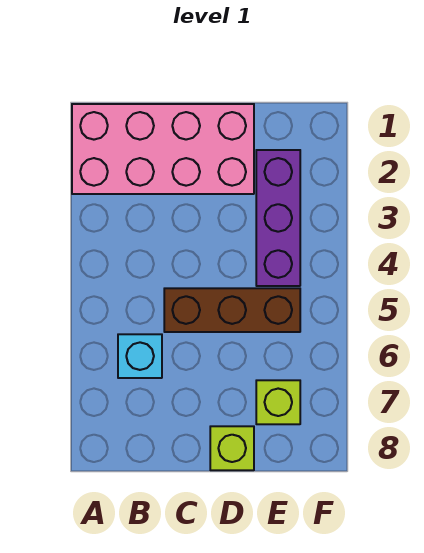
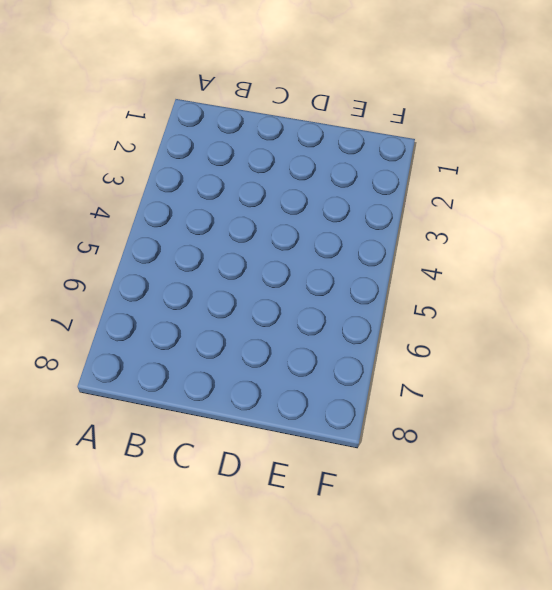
none -> pink brick A1:D2 level 1
none -> cyan brick B6 level 1

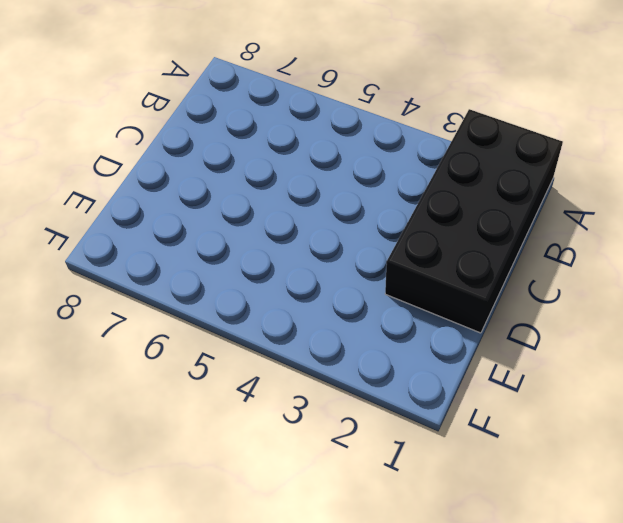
black brick A1:D2 level 1 -> pink brick A1:D2 level 1
none -> cyan brick B6 level 1
none -> brown brick C5:E5 level 1

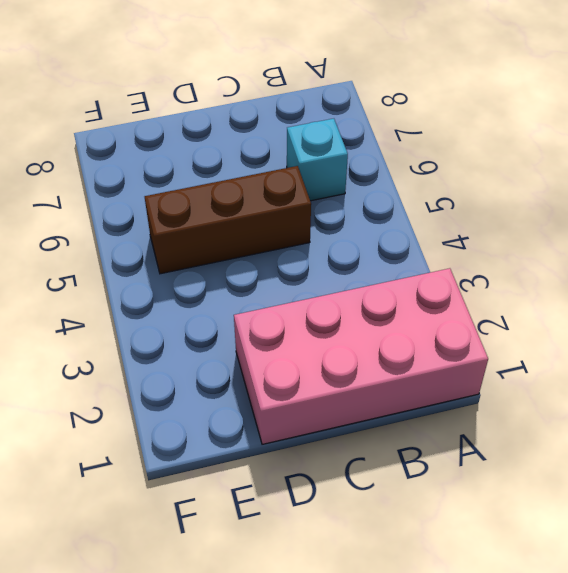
none -> lime brick D8 level 1
none -> purple brick E2:E4 level 1

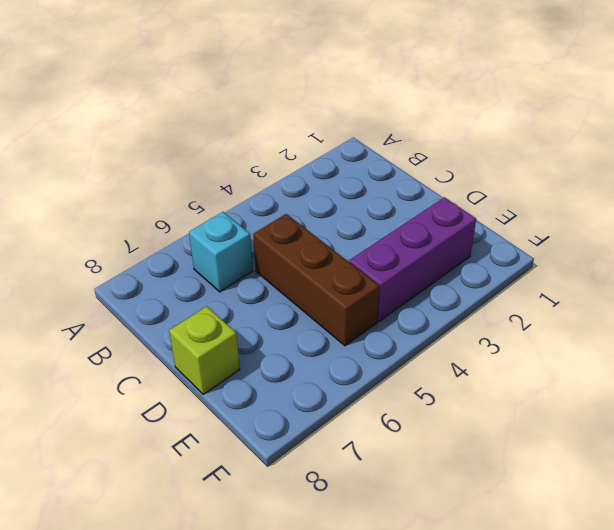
none -> pink brick A1:D2 level 1
none -> lime brick E7 level 1

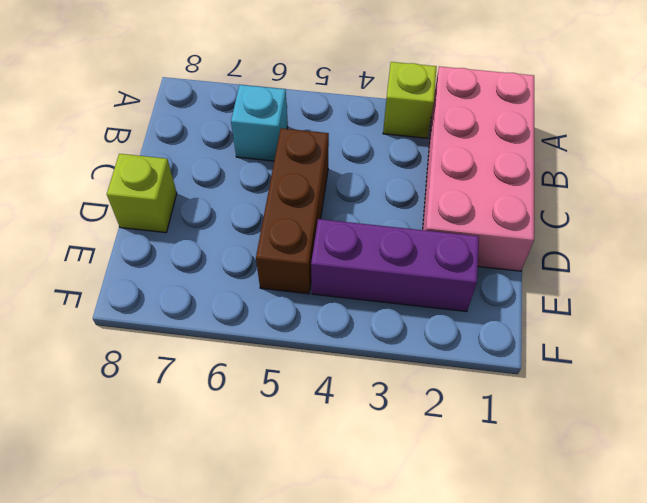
lime brick A3 level 1 -> lime brick E7 level 1

